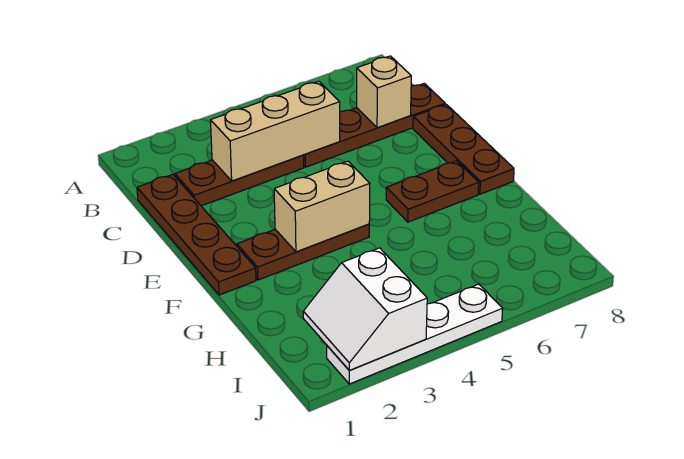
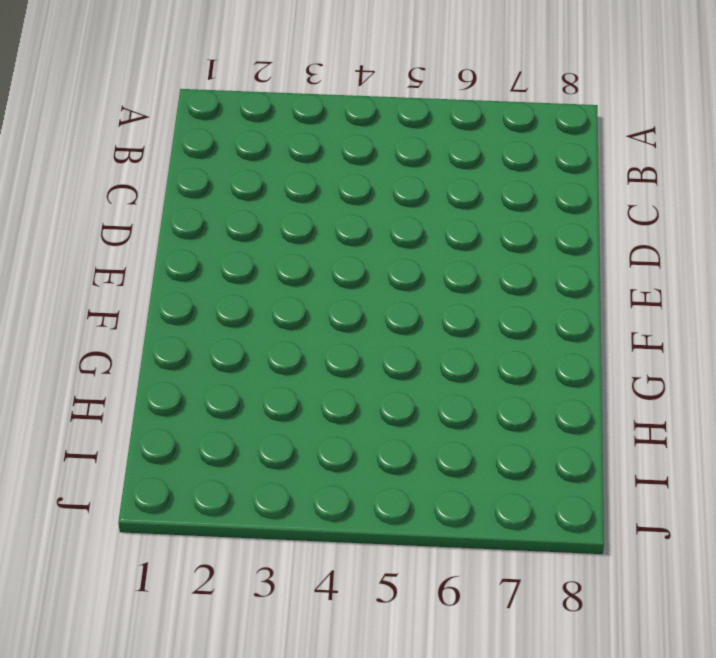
none -> brown plate C1:F1 level 1
none -> brown plate C2:C4 level 1

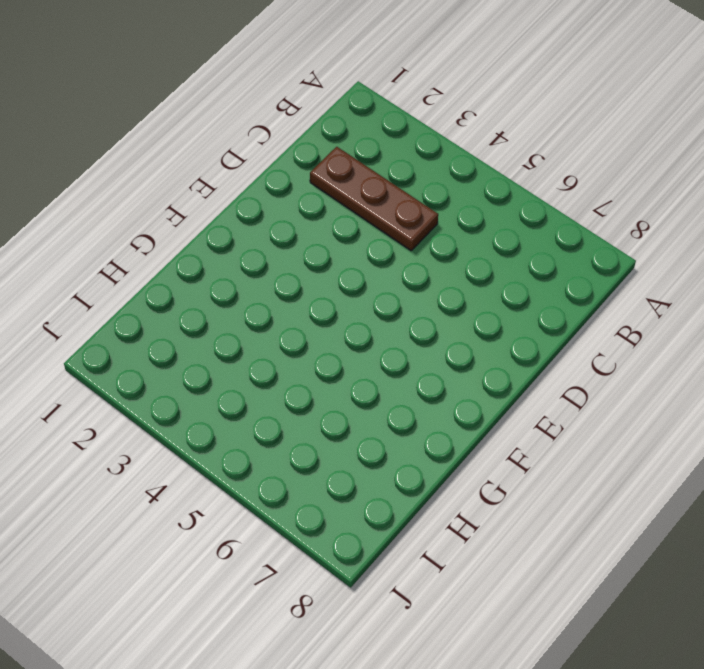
none -> brown plate C1:F1 level 1
none -> brown plate C5:C8 level 1

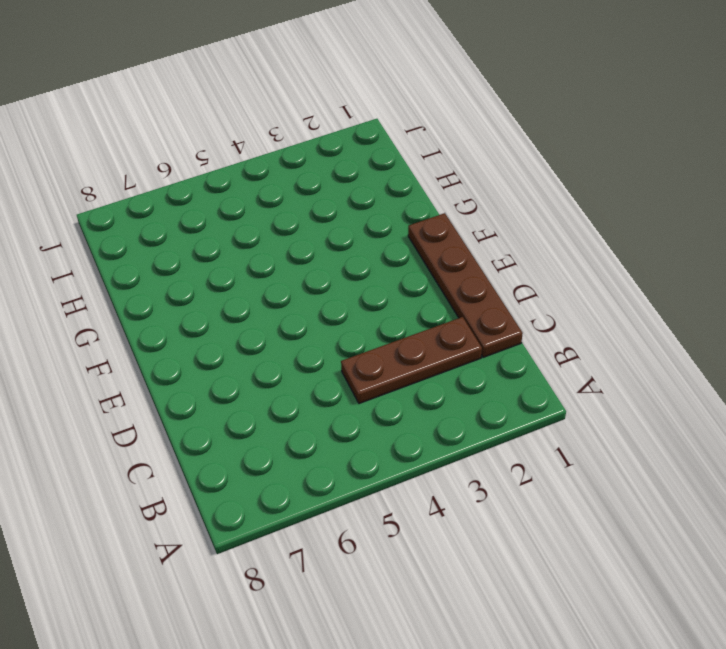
none -> brown plate C5:C8 level 1
none -> brown plate D8:F8 level 1

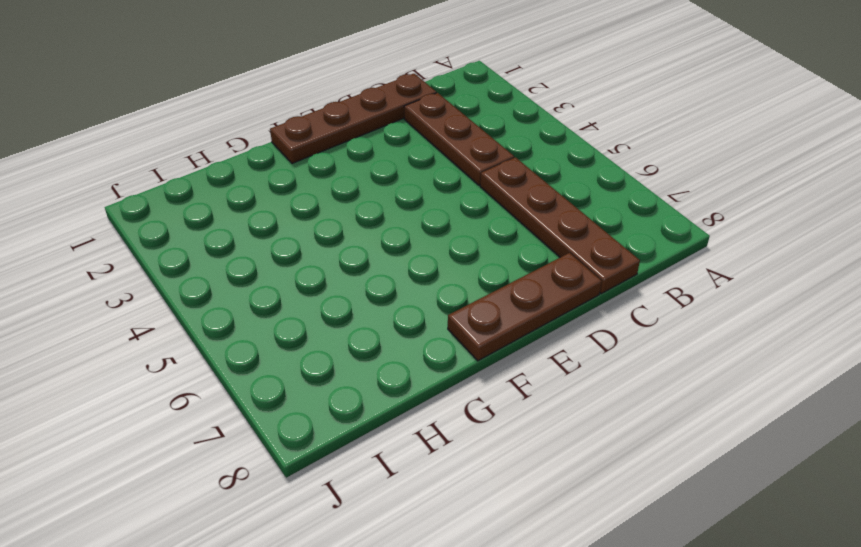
none -> brown plate F2:F4 level 1
none -> brown plate F6:F7 level 1

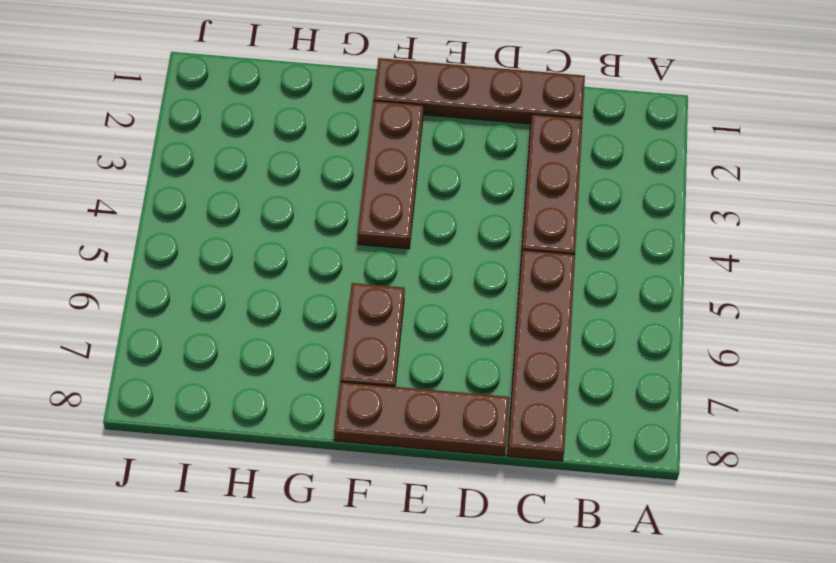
none -> white plate J2:J5 level 1
none -> tan brick C3:C5 level 2

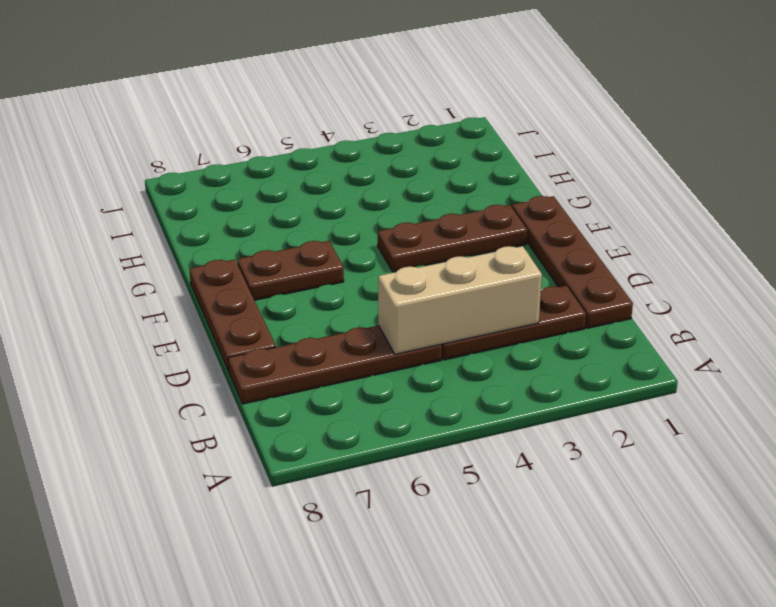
none -> white plate J2:J5 level 1
none -> tan brick C7 level 2

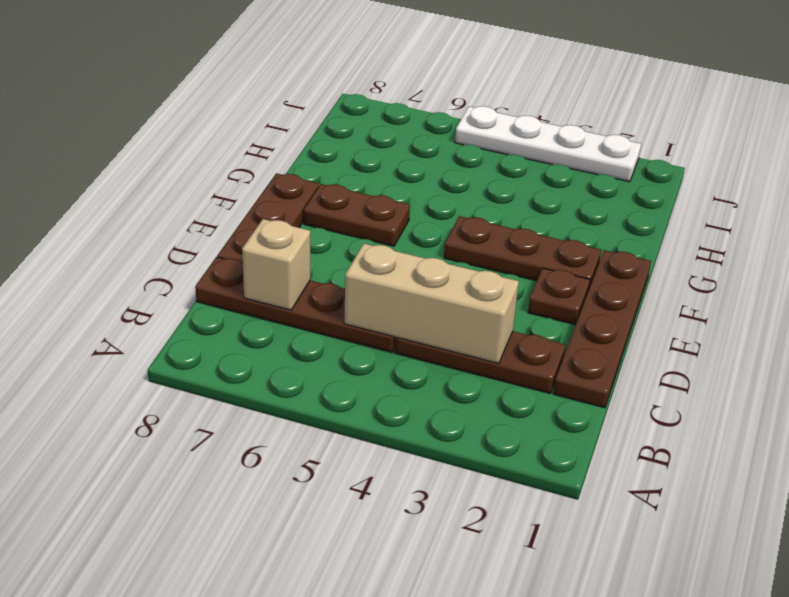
brown plate E2 level 1 -> none
none -> tan brick F3:F4 level 2
none -> white slope I2:J3 level 2 top 3

